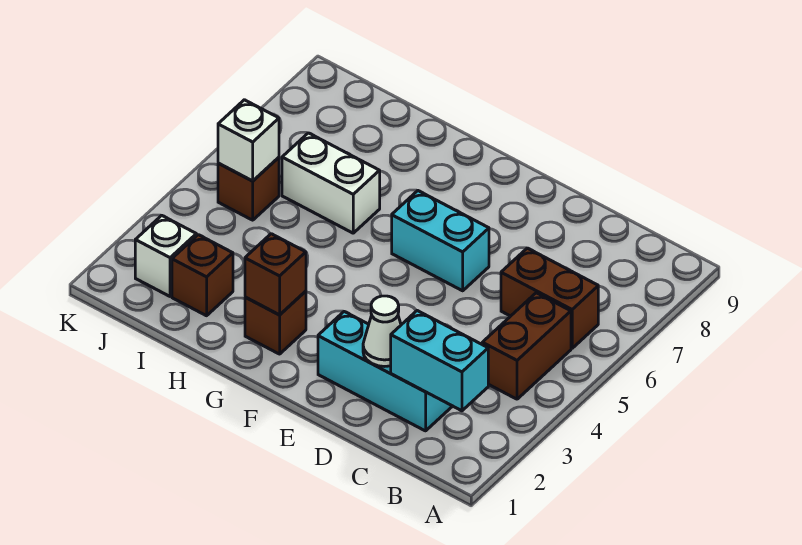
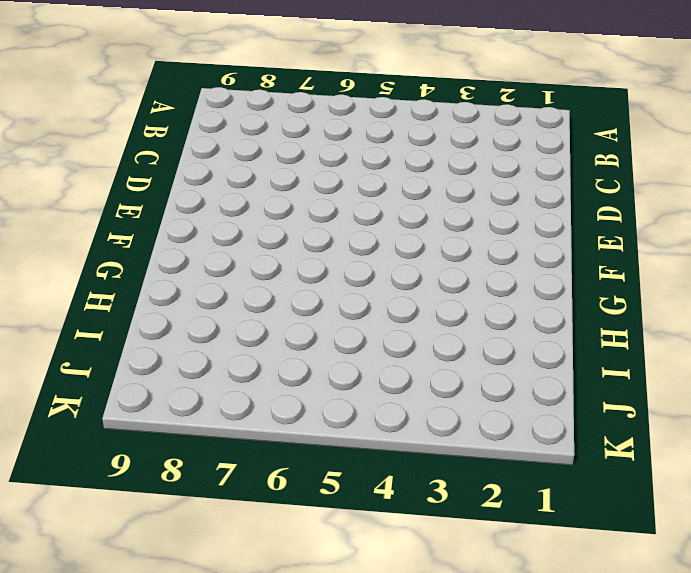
none -> brown brick B4:B5 level 1
none -> brown brick B6:C6 level 1
none -> cyan brick C2:E2 level 1

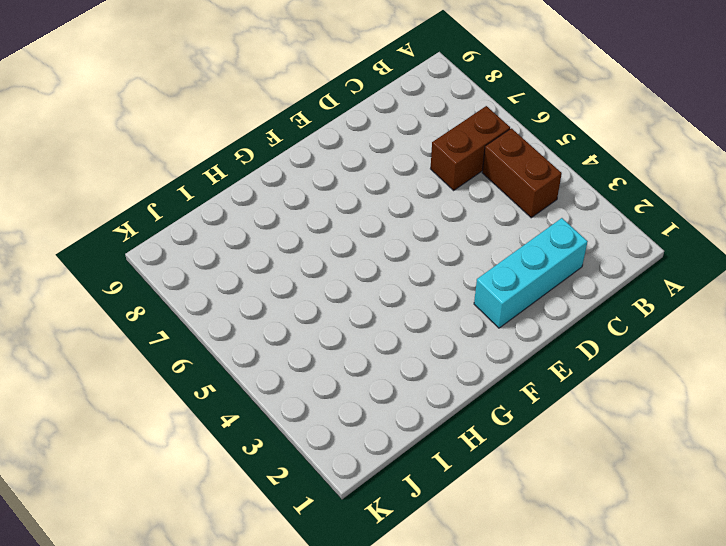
none -> cyan brick E6:F6 level 1
none -> brown brick G2 level 1
none -> white brick H6:I6 level 1

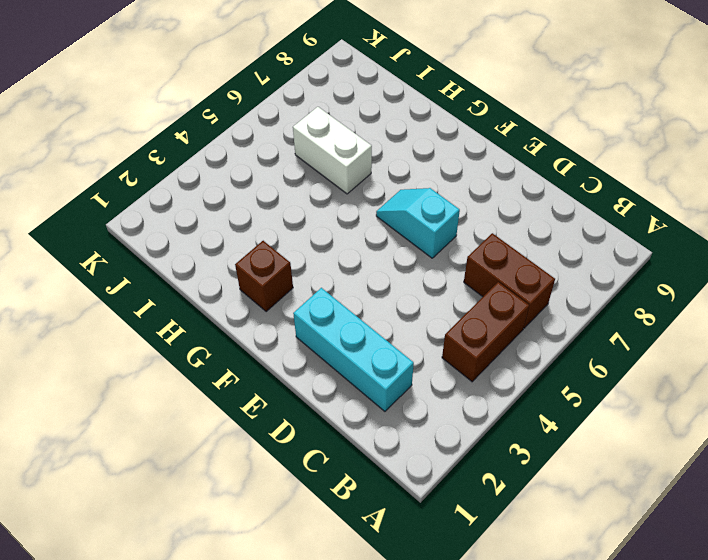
cyan slope E6:F6 level 1 top E -> cyan brick E6:F6 level 1
none -> brown brick I2 level 1
none -> white brick J2 level 1
none -> brown brick J5 level 1

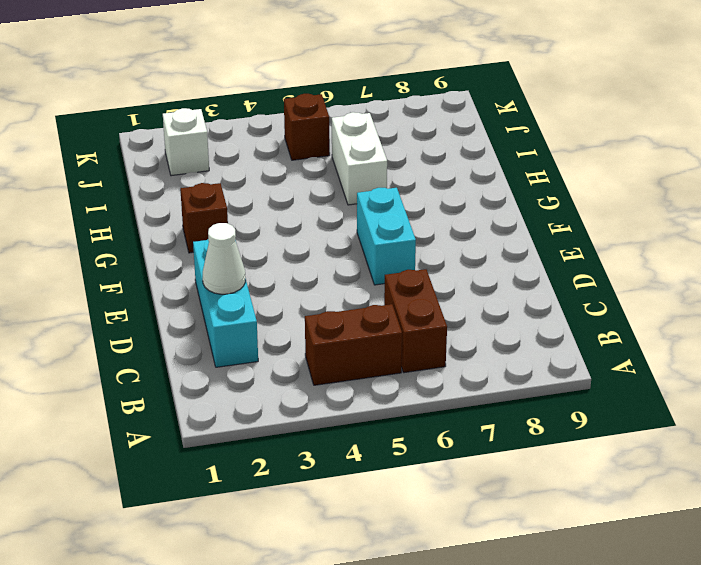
none -> brown brick I2 level 1
none -> cyan brick B2:C2 level 2
none -> brown brick G2 level 2

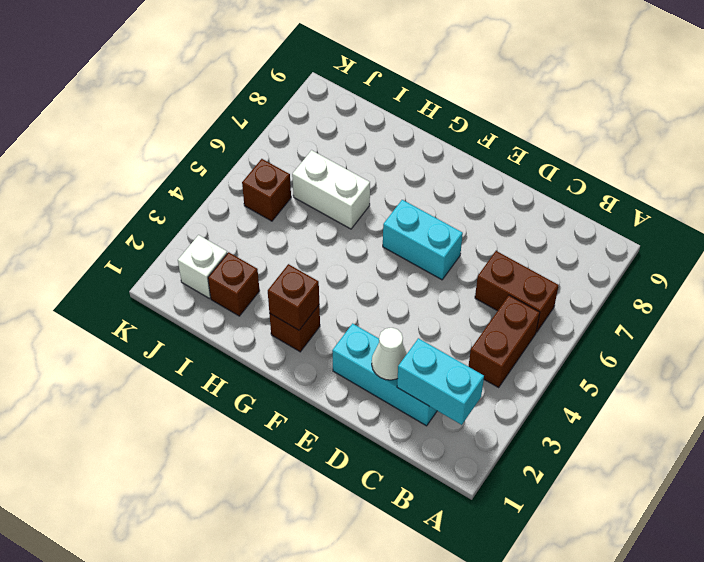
none -> white brick J5 level 2

